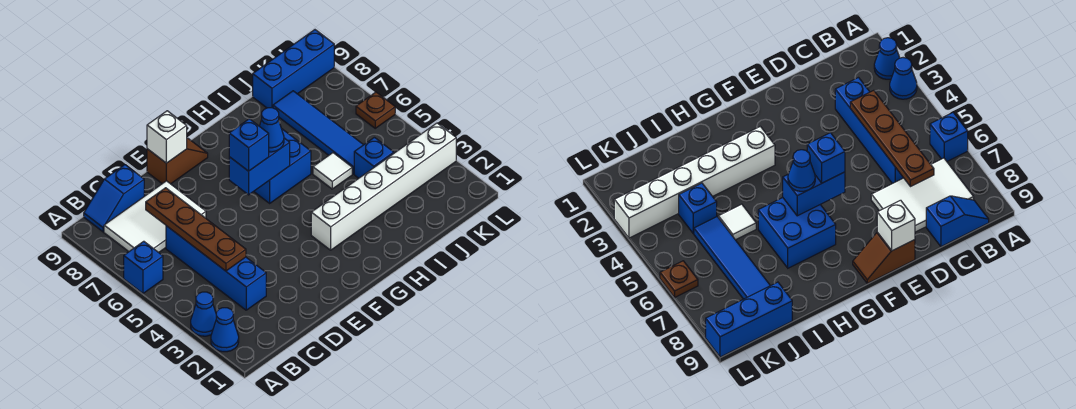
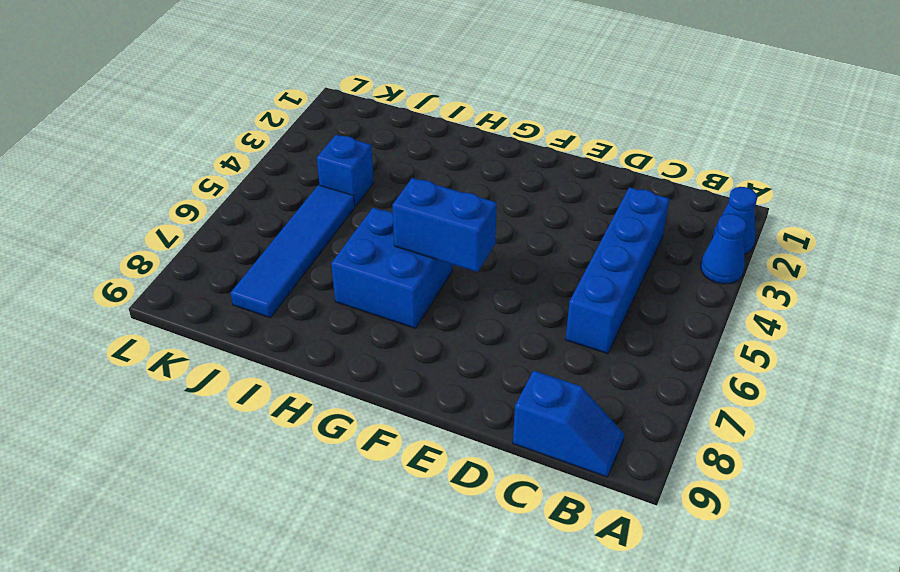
none -> blue brick A6 level 1
none -> white tile B7:D8 level 1
none -> brown slope E9:F9 level 1 top E

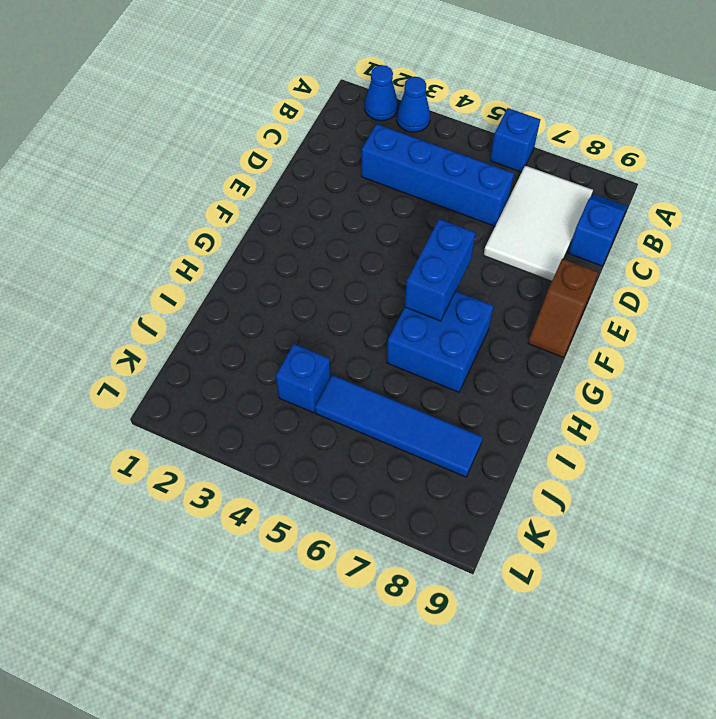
none -> white brick G3:L3 level 1
none -> white tile I5 level 1
none -> blue brick J9:L9 level 1

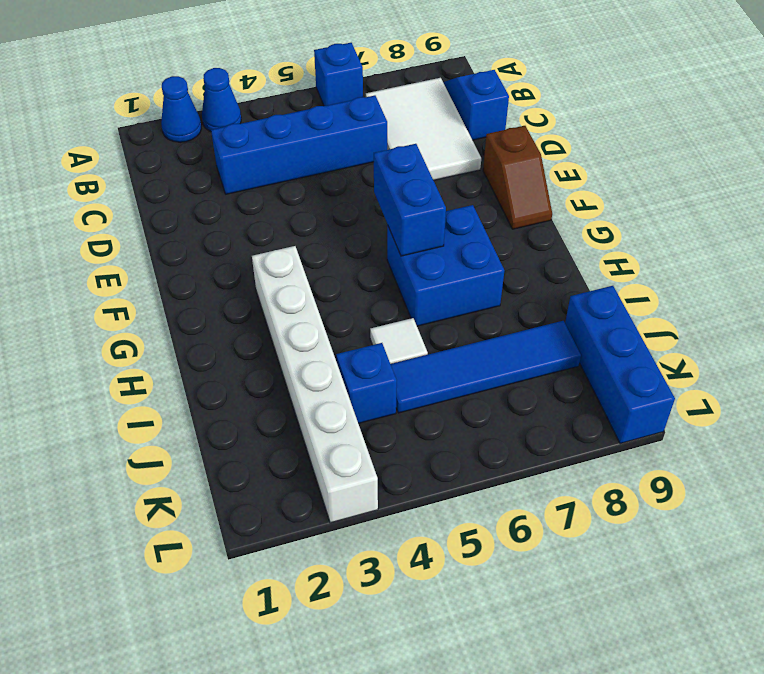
none -> brown plate L6 level 1
none -> brown plate C4:C7 level 2
none -> white brick E9 level 2

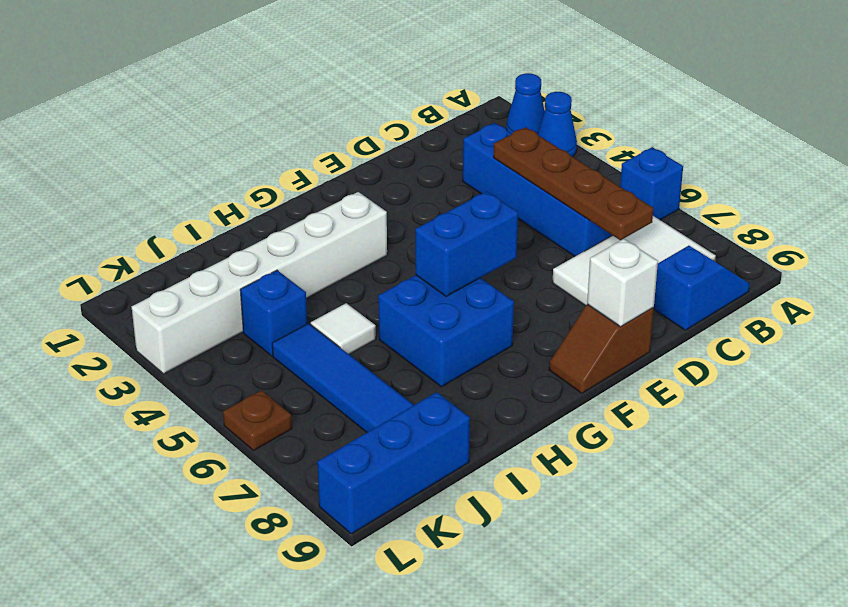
none -> blue brick F6 level 3
none -> blue cone G6 level 3

